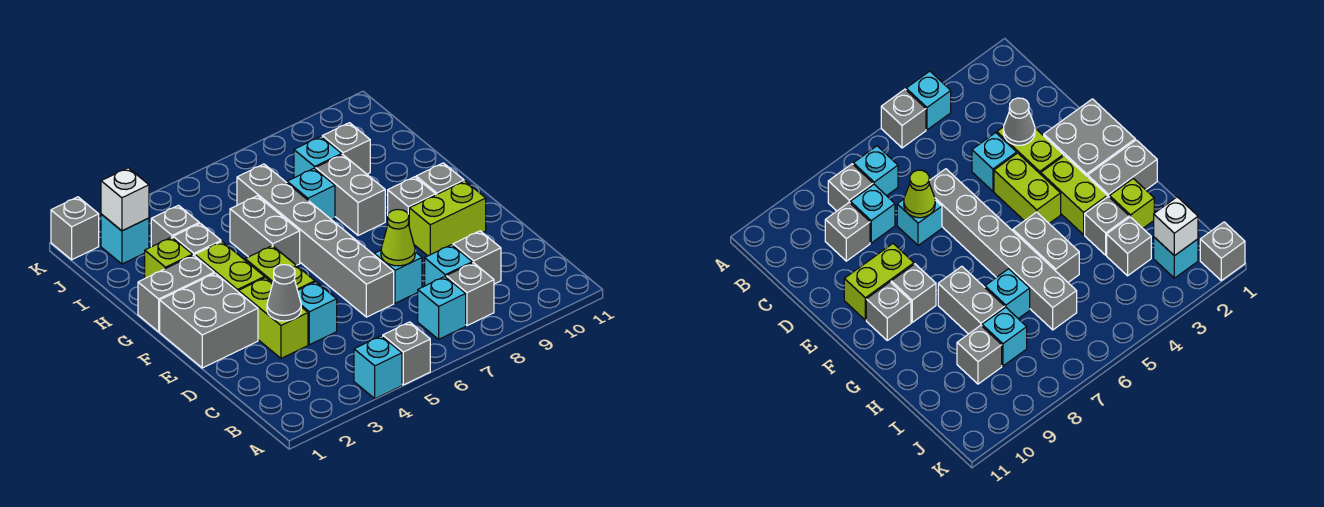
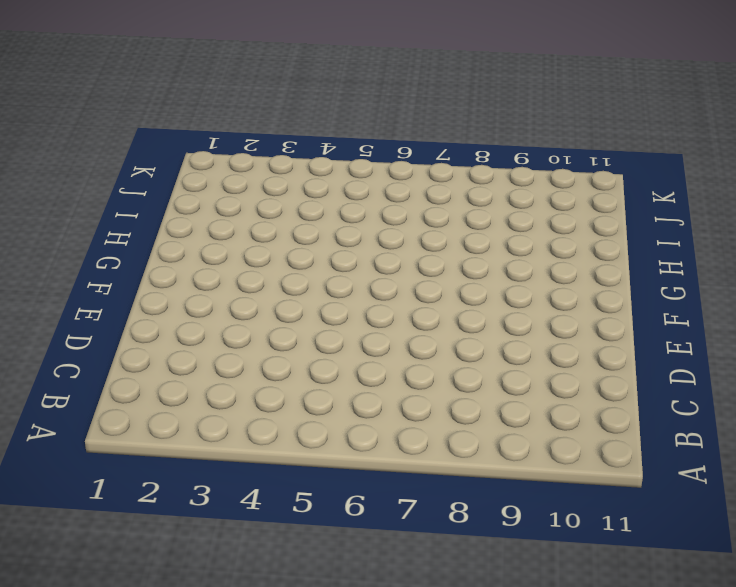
none -> cyan brick A4 level 1
none -> grey brick A5 level 1
none -> cyan brick B7 level 1
none -> grey brick B8 level 1

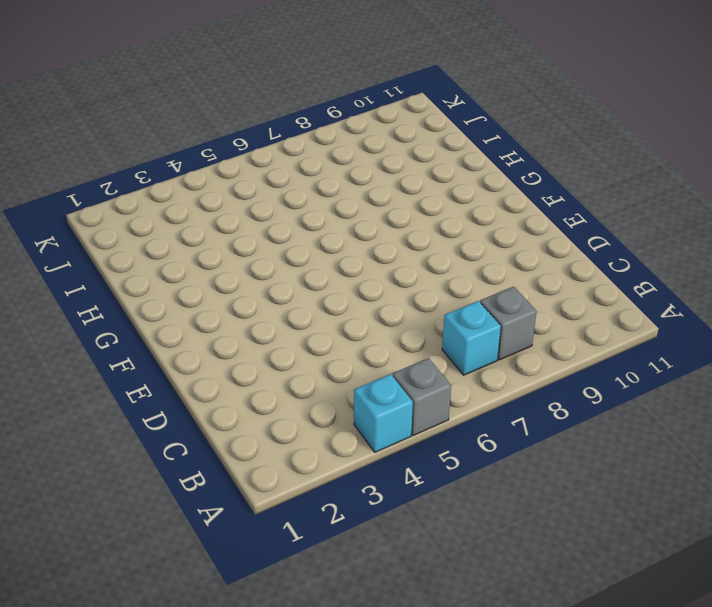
none -> cyan brick C8 level 1
none -> grey brick C9 level 1
none -> lime brick D3:E3 level 1
none -> cyan brick D4 level 1

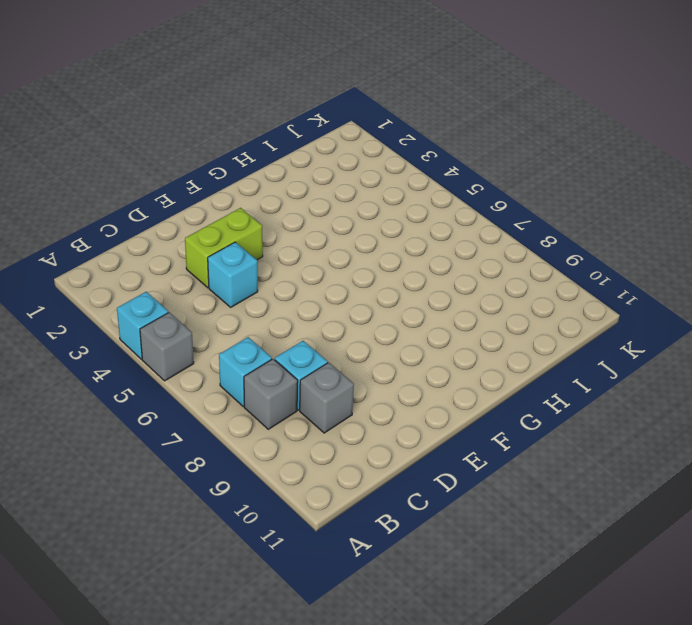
none -> grey brick D6:I6 level 1
none -> cyan brick D7 level 1
none -> grey brick E1:F2 level 1
none -> lime brick E4:F4 level 1

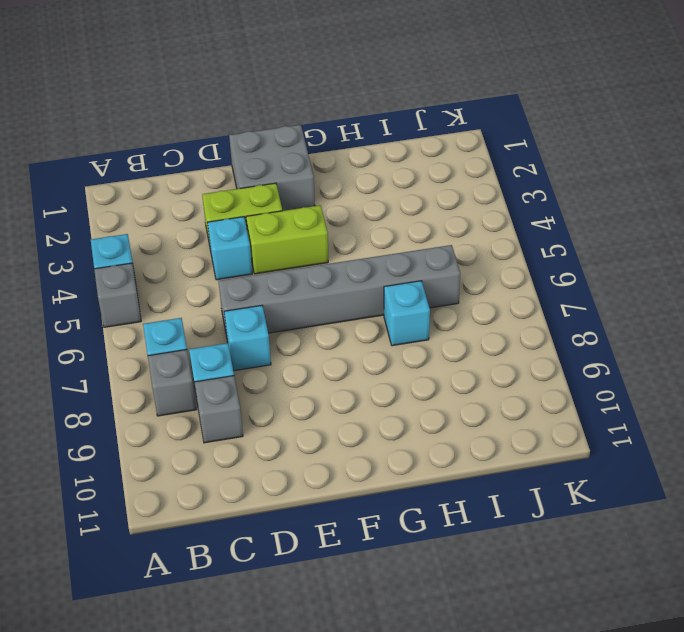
none -> lime brick E9:E10 level 1
none -> lime brick F3:G3 level 1
none -> grey brick F9 level 1
none -> grey brick F10 level 1

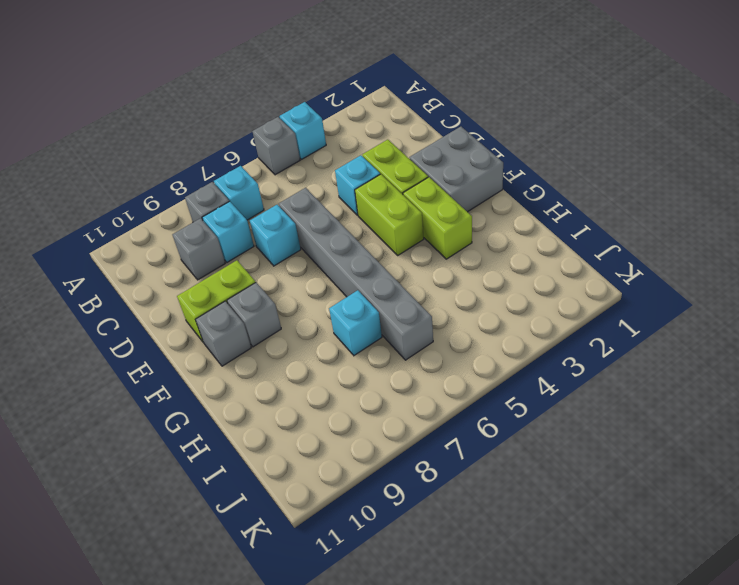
none -> grey brick G1:G2 level 1
none -> grey brick G5:H5 level 1
none -> grey brick G8:H8 level 1
none -> lime brick H2 level 1

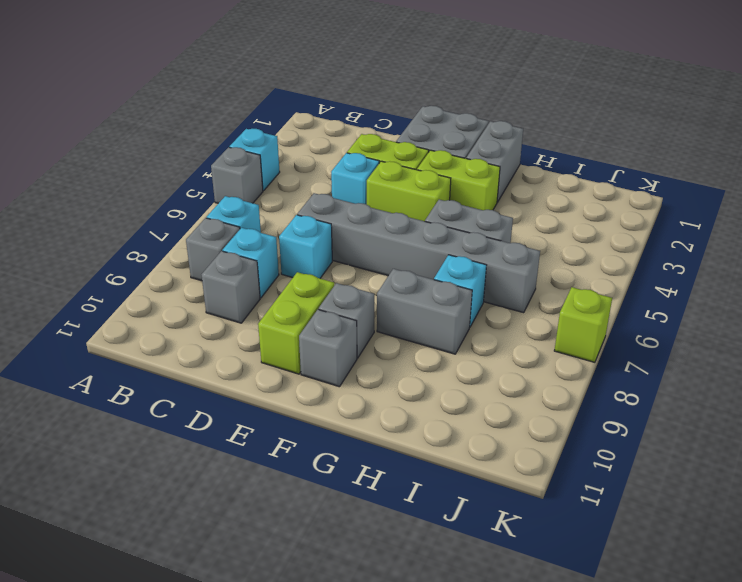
lime brick K7 level 1 -> lime brick H2 level 1
none -> grey brick H3 level 1
none -> grey brick I3 level 1
none -> cyan brick I8 level 1
none -> grey brick I9 level 1

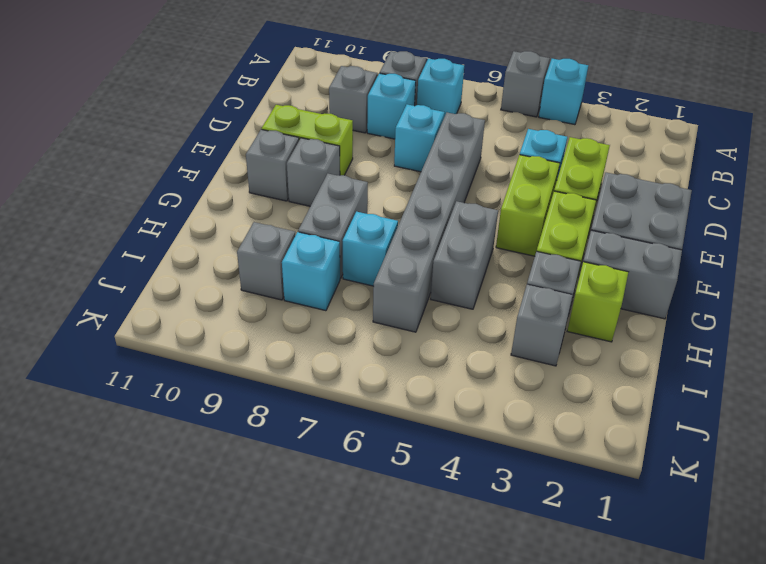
none -> cyan brick J2 level 1
none -> grey brick K1 level 1
none -> grey cone D3 level 2
none -> lime cone D7 level 2

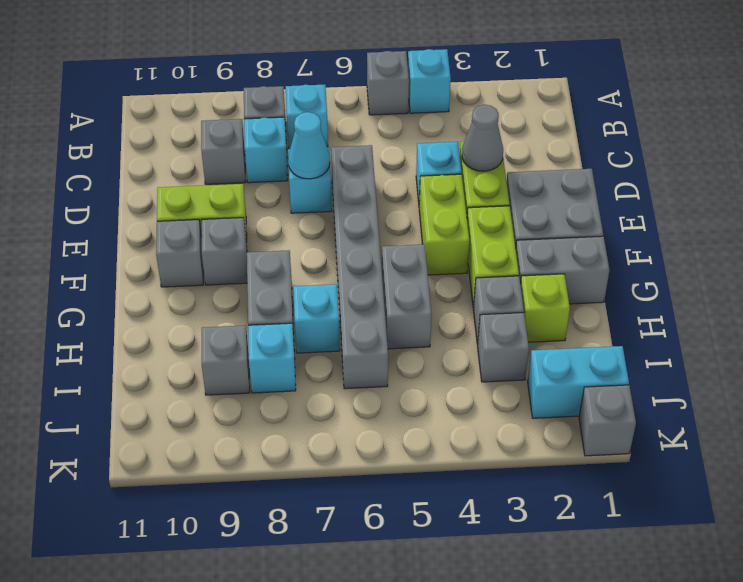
cyan cone D7 level 2 -> lime cone D7 level 2
cyan brick J1:J2 level 1 -> cyan brick J2 level 1
none -> white brick J2 level 2

